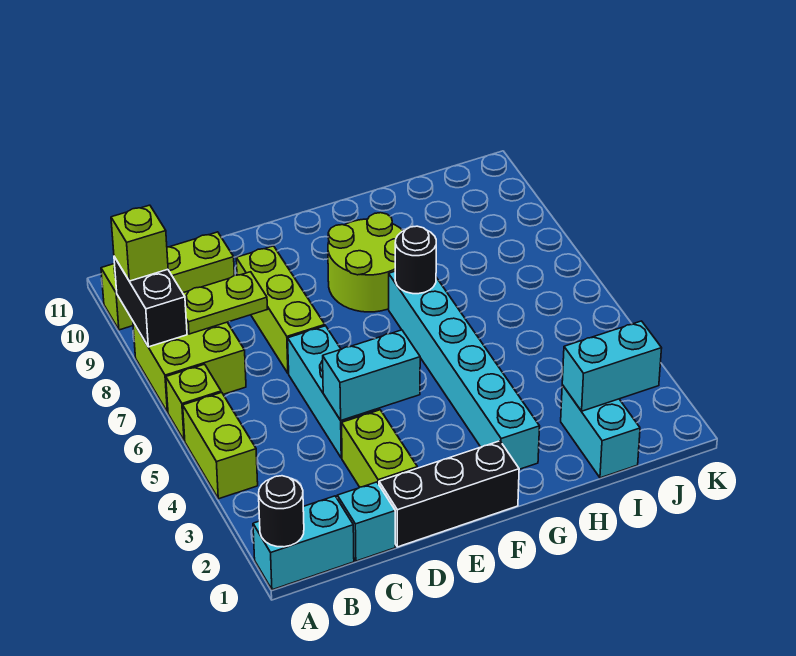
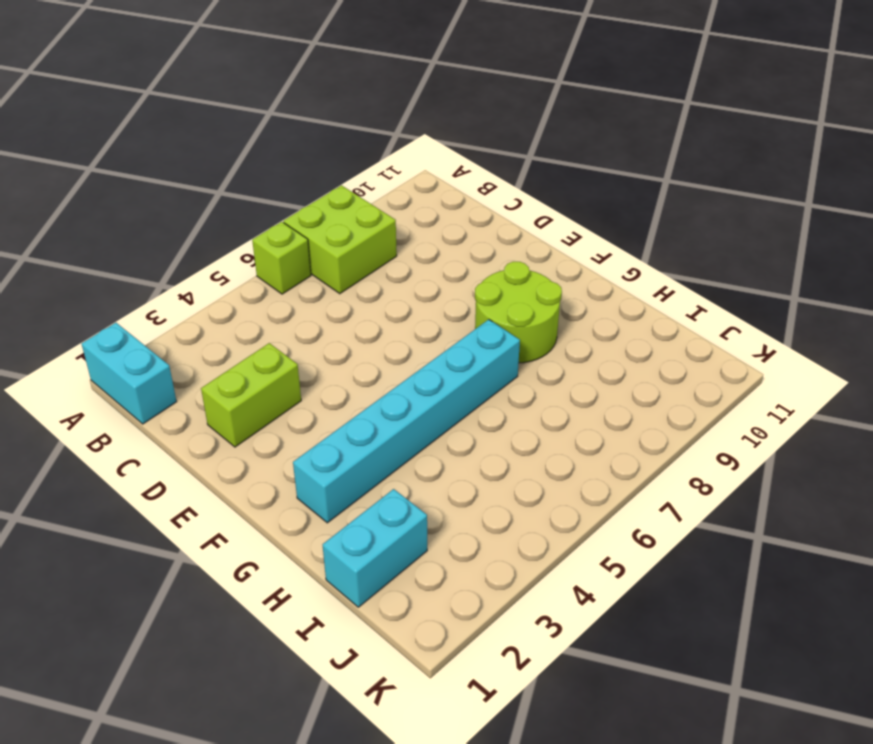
none -> lime brick A4:A5 level 1
none -> lime brick A10:C10 level 1
none -> cyan brick C1 level 1

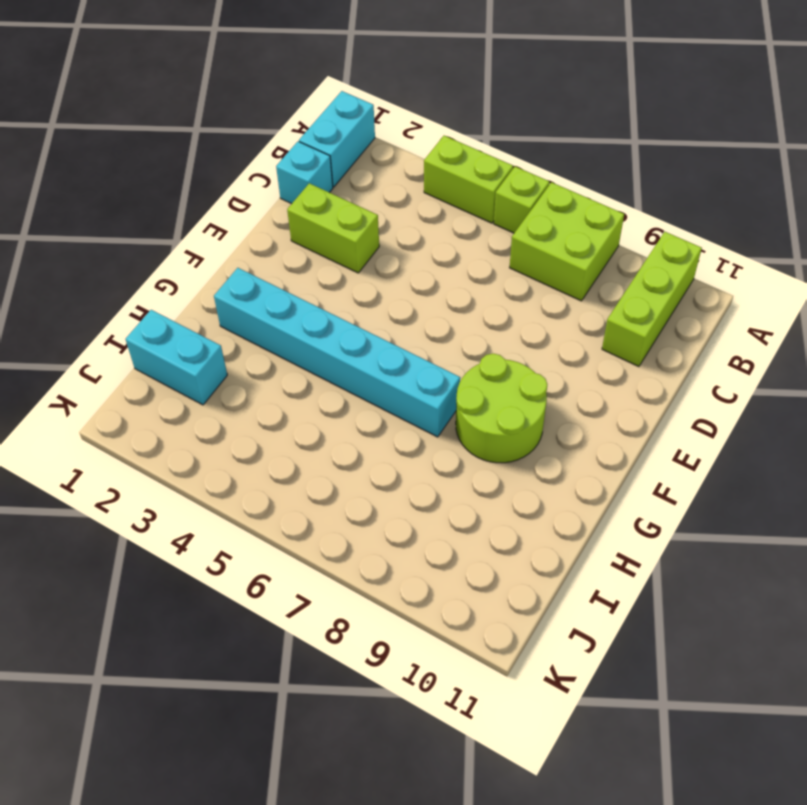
none -> black brick D1:F1 level 1
none -> cyan brick D4:D6 level 1
none -> lime brick D7:D9 level 1

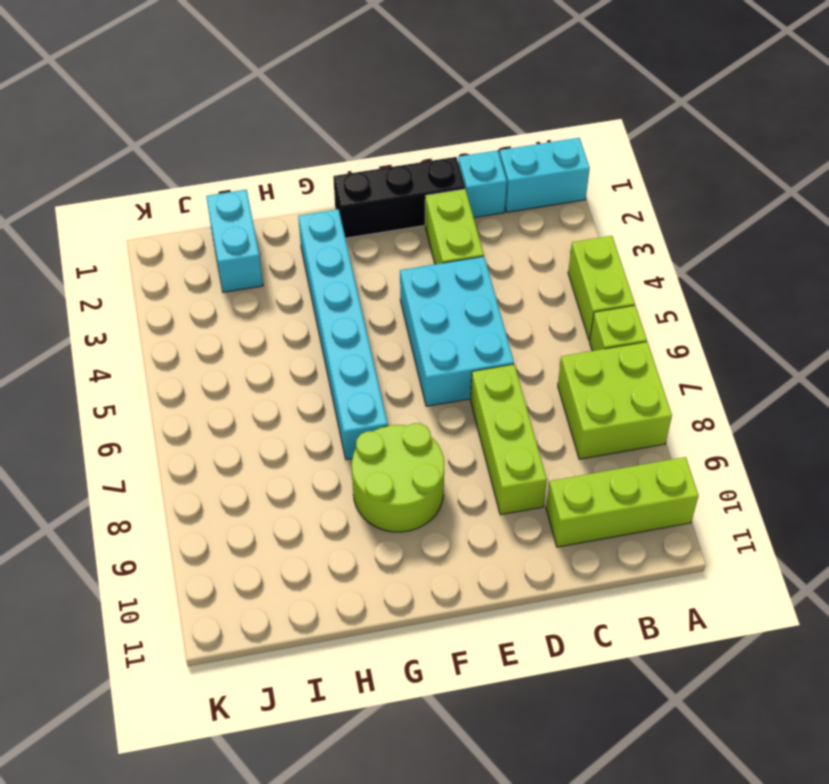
cyan brick D4:E6 level 1 -> cyan brick D4:D6 level 1
none -> black round brick A1 level 2
none -> black brick A8:A9 level 2
none -> lime plate B8:C8 level 2

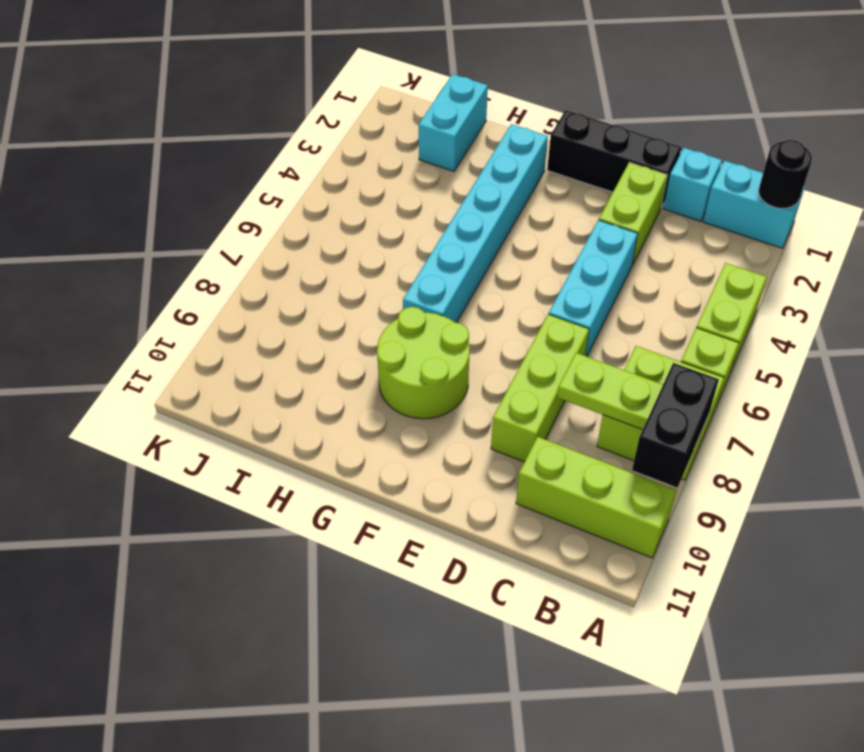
none -> cyan brick D4:E4 level 2
none -> black round brick G7 level 2
none -> cyan brick I2:J2 level 2

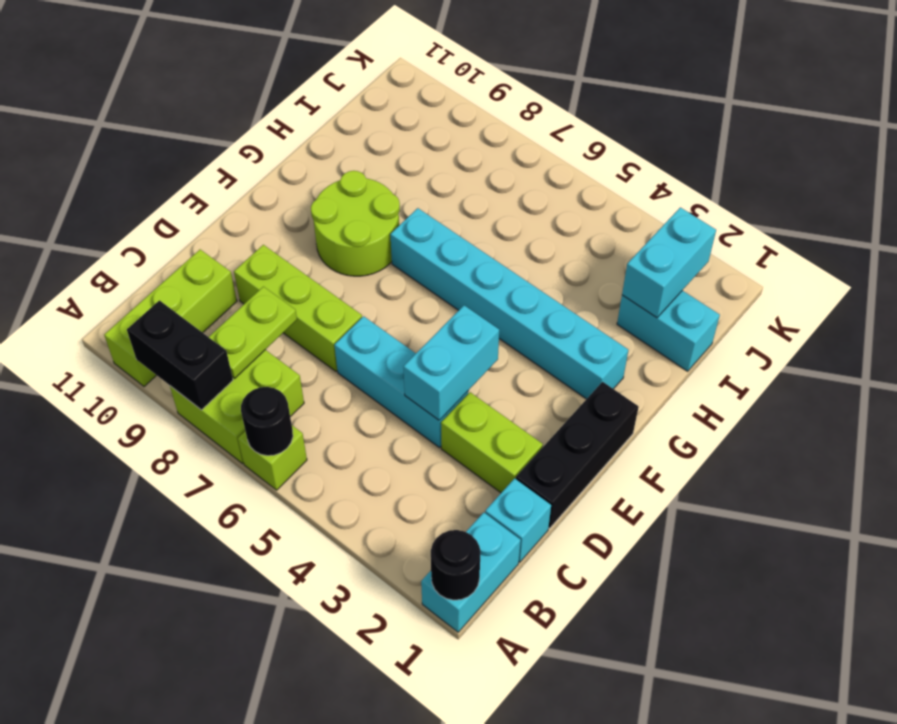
black round brick A6 level 2 -> black round brick G7 level 2
none -> lime brick A4:A5 level 1
none -> lime brick A9 level 3

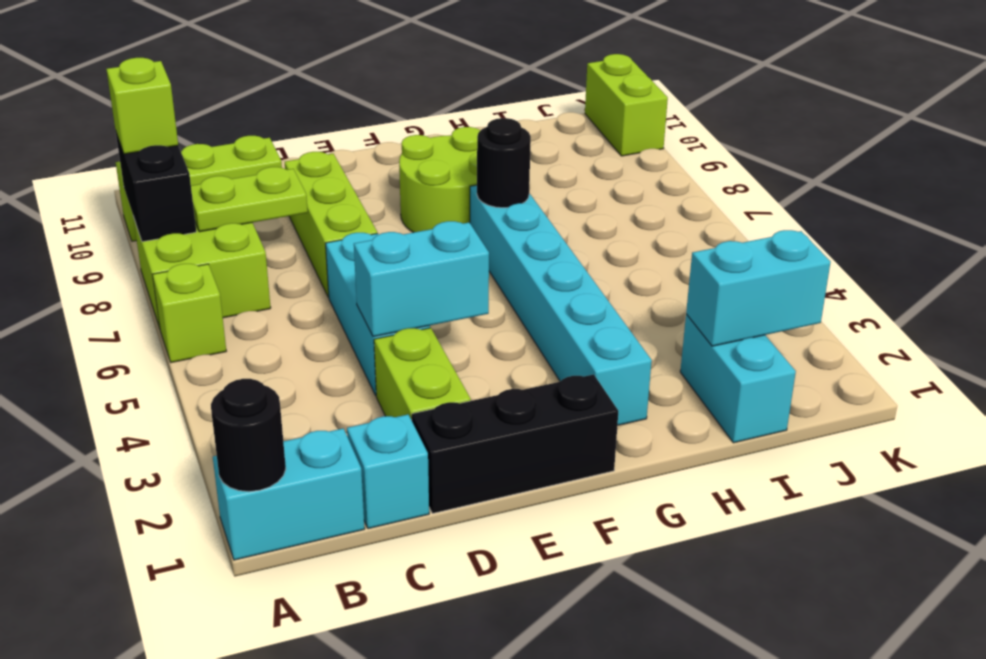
lime brick K10:K11 level 1 -> lime brick A4:A5 level 1

